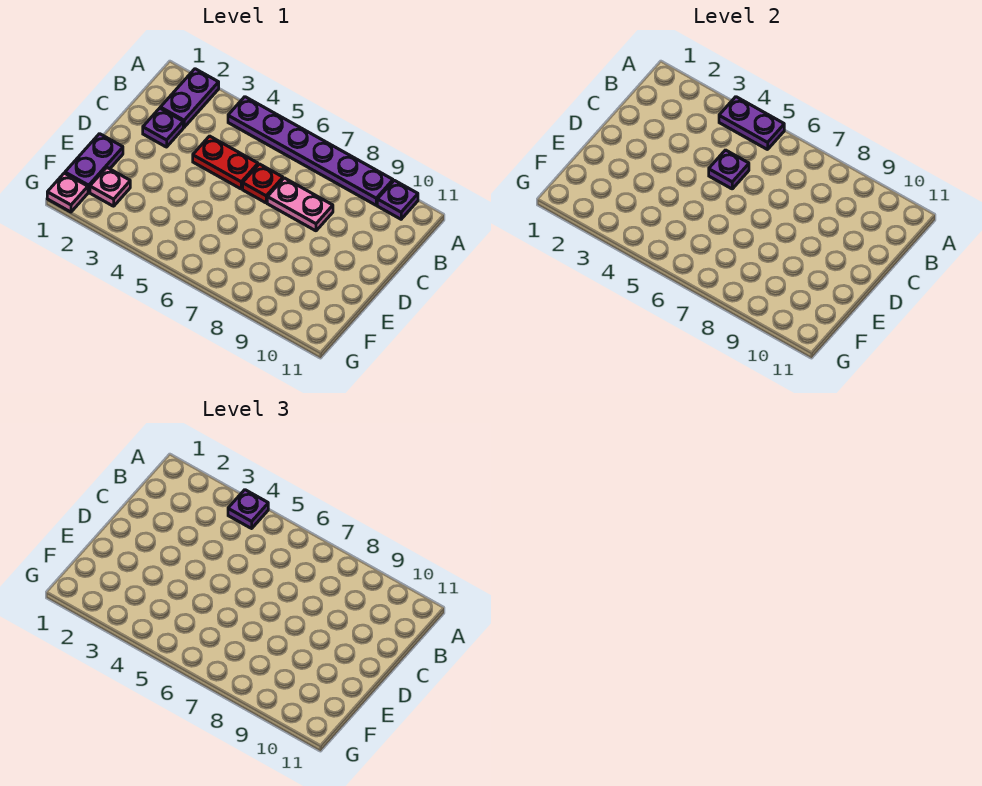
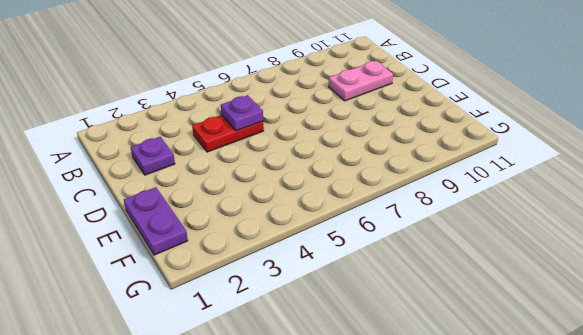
pink plate C9:C10 level 1 -> pink plate C7:C8 level 1
none -> purple plate A2:B2 level 1
none -> purple plate A4:A9 level 1
none -> purple plate A10 level 1

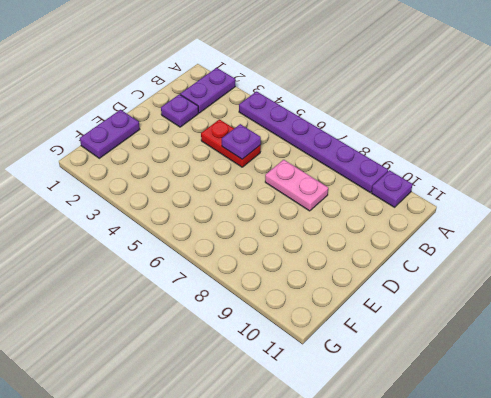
none -> red plate C6 level 1
none -> pink plate F2 level 1
none -> pink plate G1 level 1

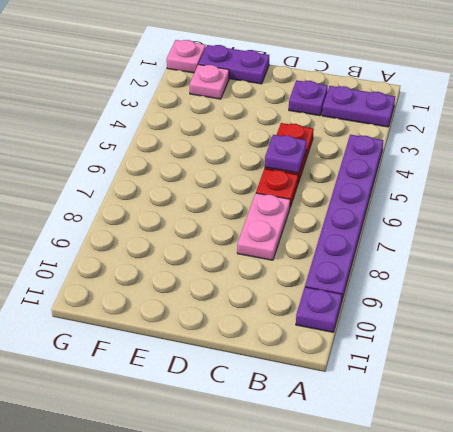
none -> purple plate A4:A5 level 2
none -> purple plate A4 level 3

